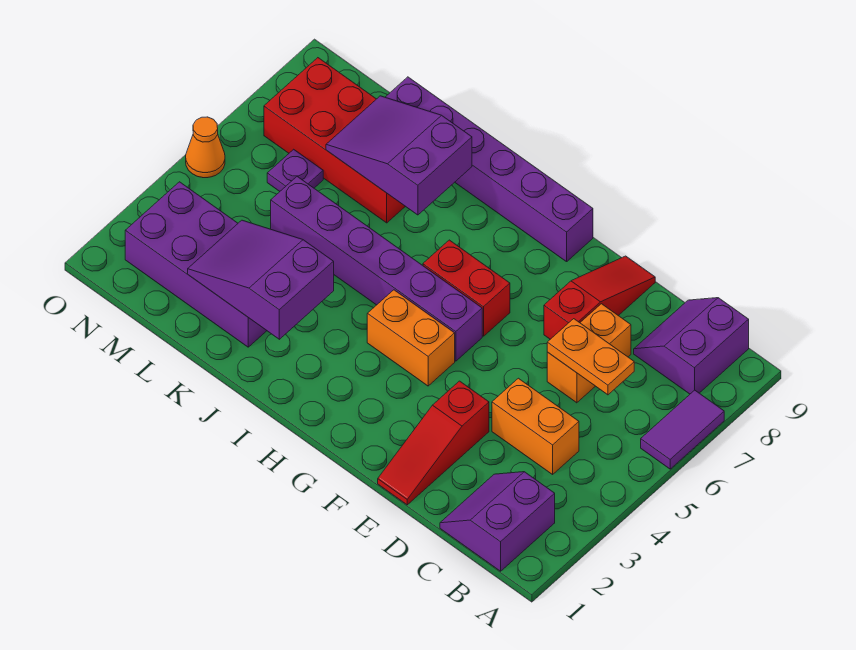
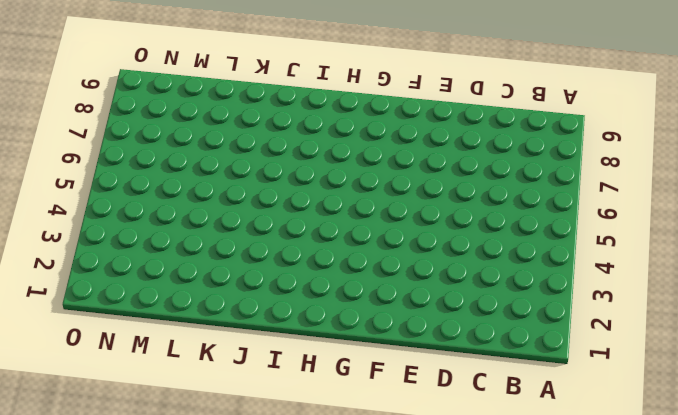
none -> purple tile A6:A7 level 1
none -> purple slope B1:C2 level 1 top B
none -> purple slope B8:C9 level 1 top B

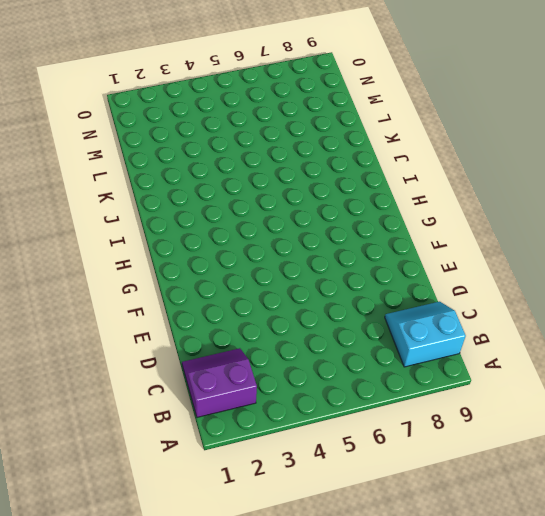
cyan slope B8:C9 level 1 top B -> purple slope B8:C9 level 1 top B
none -> purple tile A6:A7 level 1
none -> orange brick C4:D4 level 1
none -> orange brick D6:D7 level 1

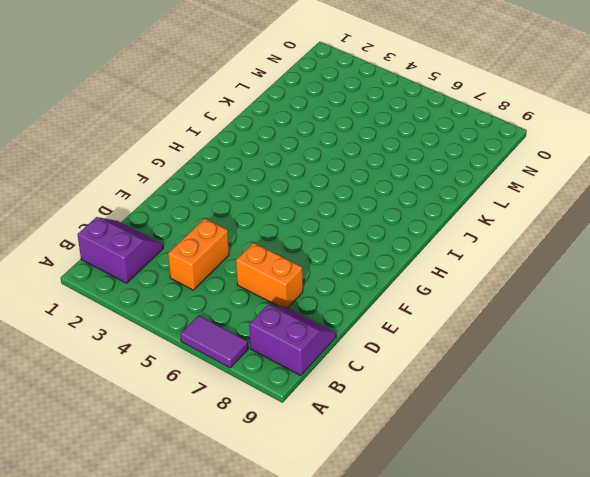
none -> red slope E1:E3 level 1 top 3
none -> red slope E7:E9 level 1 top 7
none -> orange brick G4:H4 level 1

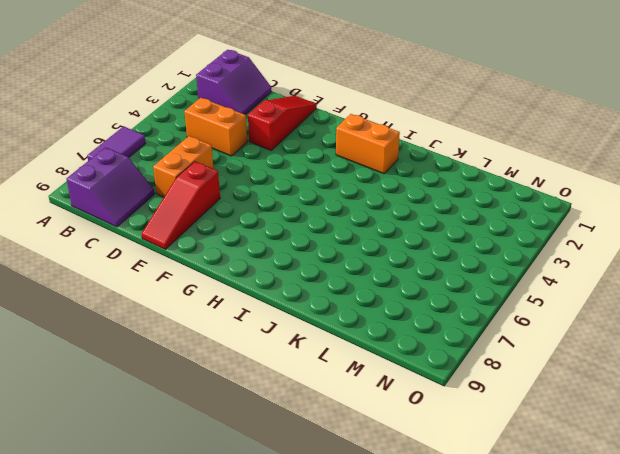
orange brick H2:I2 level 1 -> orange brick G4:H4 level 1
none -> purple brick G5:L5 level 1
none -> red brick G6:H6 level 1
none -> purple brick G9:L9 level 1

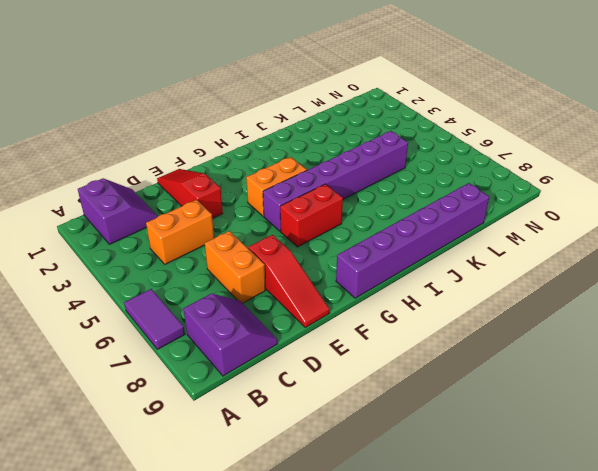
none -> purple brick K2:N3 level 1
none -> red brick K7:N8 level 1
none -> purple plate M6 level 1

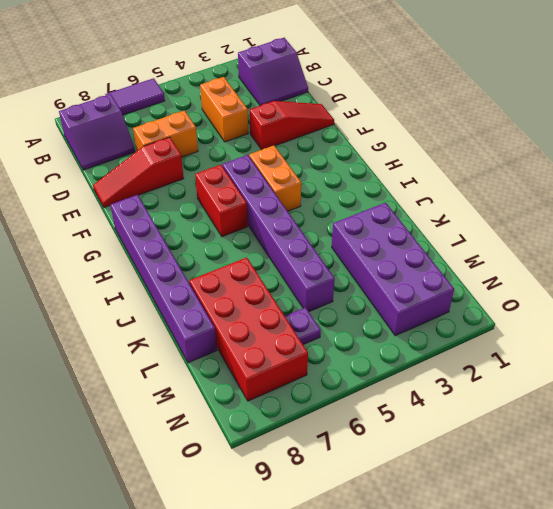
none -> orange cone O5 level 1
none -> orange plate C6:D6 level 2
none -> purple slope J2:L3 level 2 top J

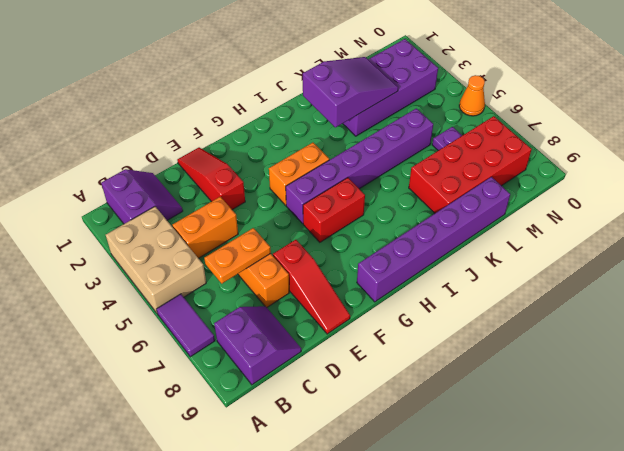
tan brick A3:B5 level 1 -> none
none -> purple slope J7:L8 level 2 top J

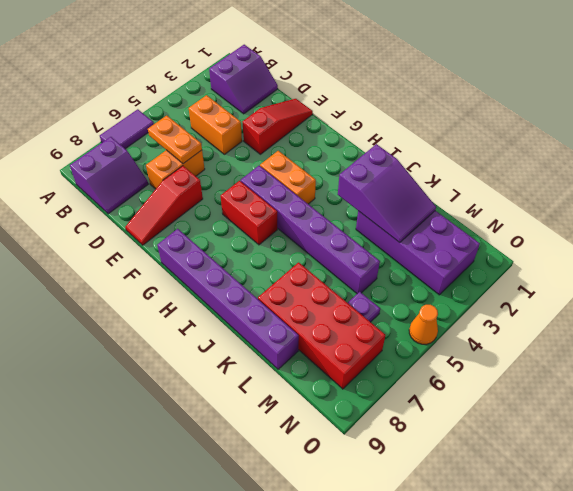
none -> purple slope J7:L8 level 2 top J

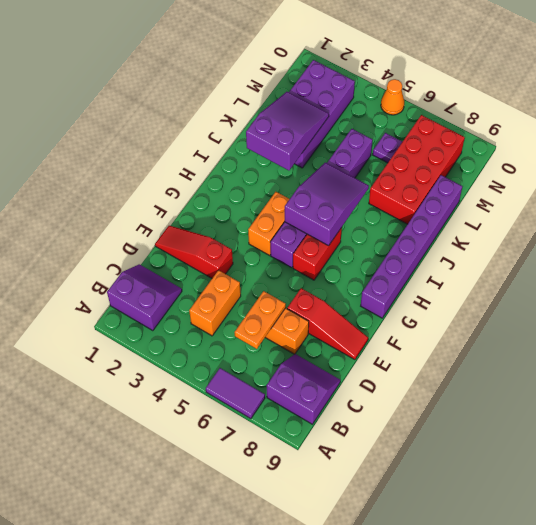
purple slope H5:J6 level 2 top H -> purple slope J7:L8 level 2 top J

